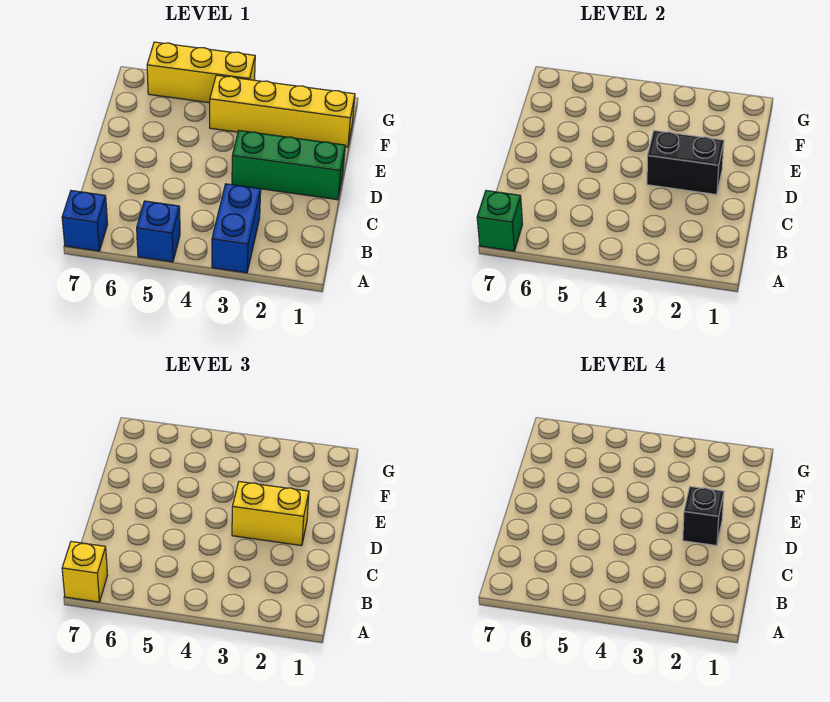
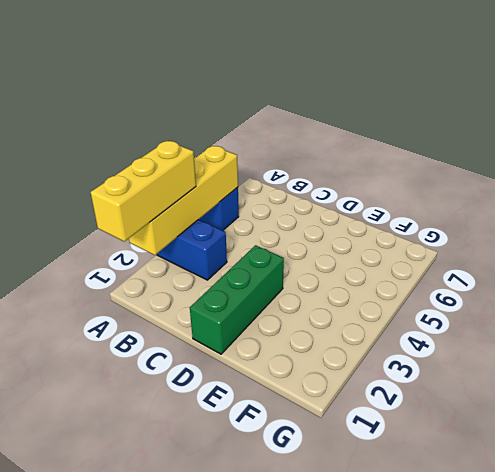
yellow brick A1:A3 level 3 -> yellow brick G4:G6 level 1
yellow brick A2:A5 level 2 -> yellow brick F1:F4 level 1
none -> blue brick A7 level 1
none -> green brick A7 level 2

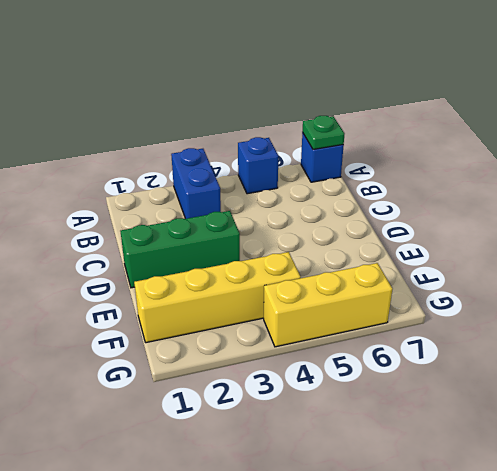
green plate A7 level 2 -> green brick A7 level 2
none -> black brick D2:D3 level 2
none -> yellow brick A7 level 3

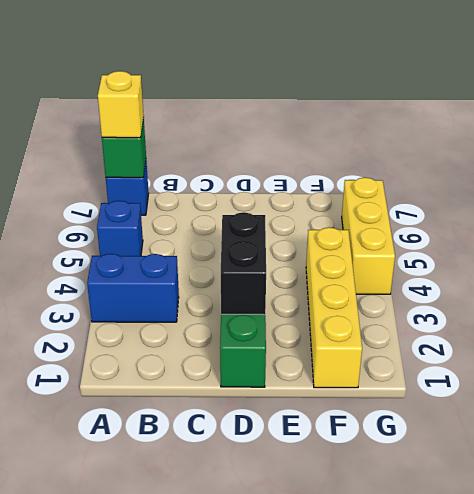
none -> yellow brick D2:D3 level 3
none -> black brick D2 level 4

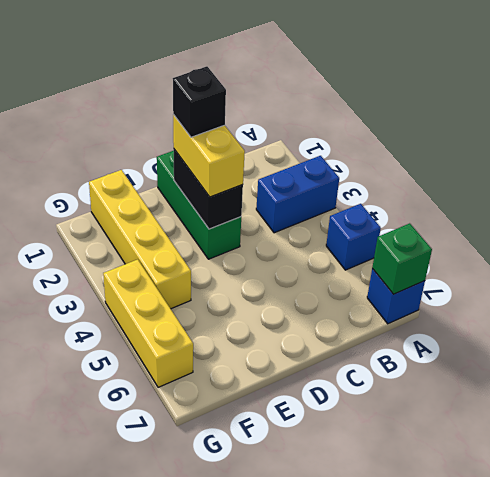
none -> yellow brick A7 level 3

